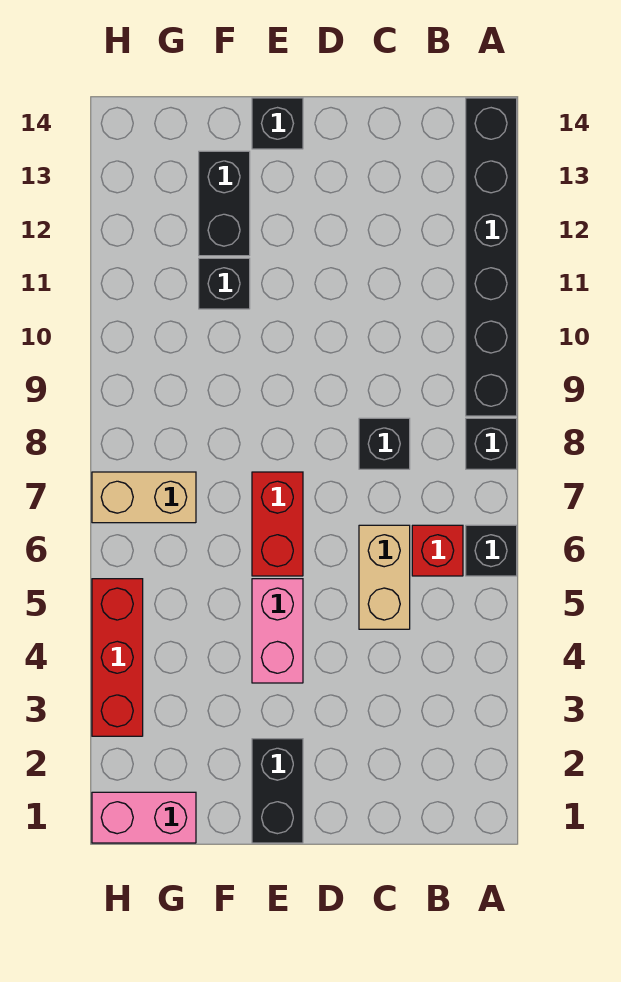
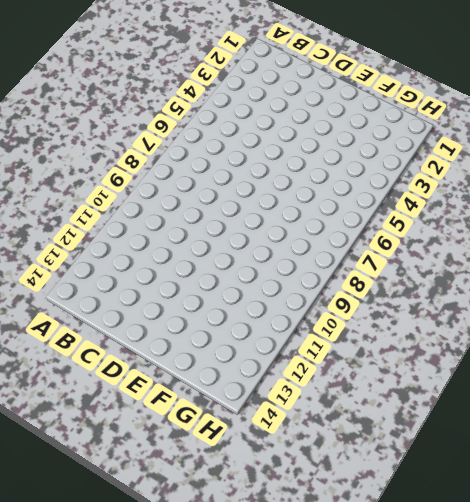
none -> black brick A6 level 1
none -> black brick A8 level 1
none -> black brick A9:A14 level 1

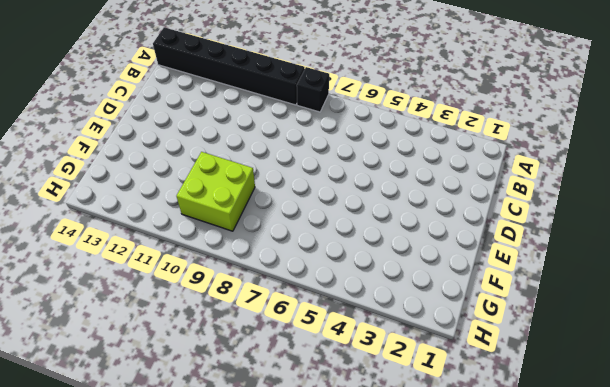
lime brick F9:G10 level 1 -> none
none -> black brick A6 level 1
none -> red brick B6 level 1
none -> tan brick C5:C6 level 1

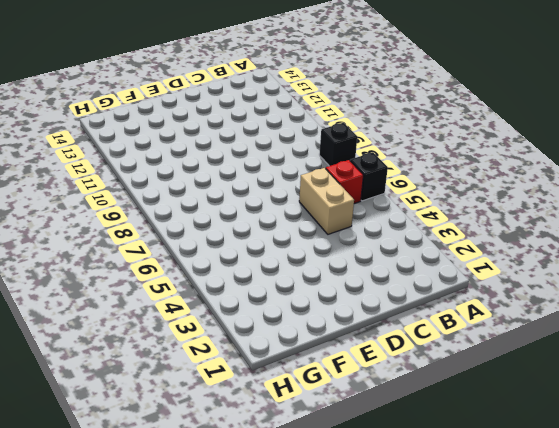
none -> black brick A9:A14 level 1
none -> black brick C8 level 1
none -> black brick E1:E2 level 1

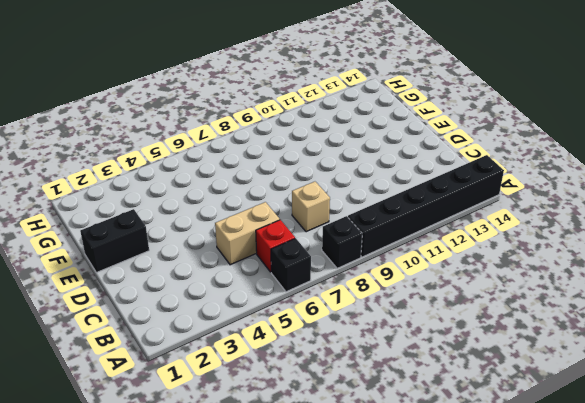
tan brick C8 level 1 -> black brick C8 level 1
none -> pink brick E4:E5 level 1
none -> red brick E6:E7 level 1
none -> black brick E14 level 1

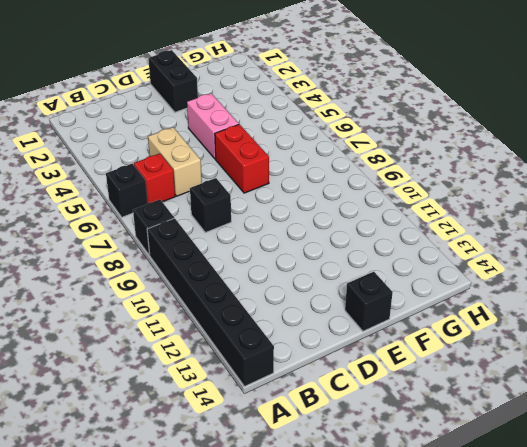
none -> black brick F11 level 1
none -> black brick F12:F13 level 1
none -> pink brick G1:H1 level 1

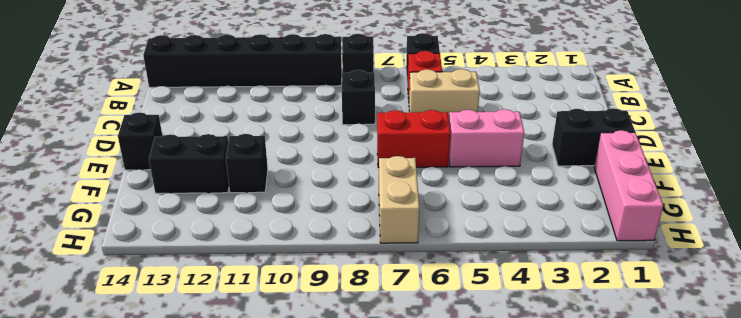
pink brick F1:H1 level 1 -> pink brick G1:H1 level 1
none -> red brick H3:H5 level 1

